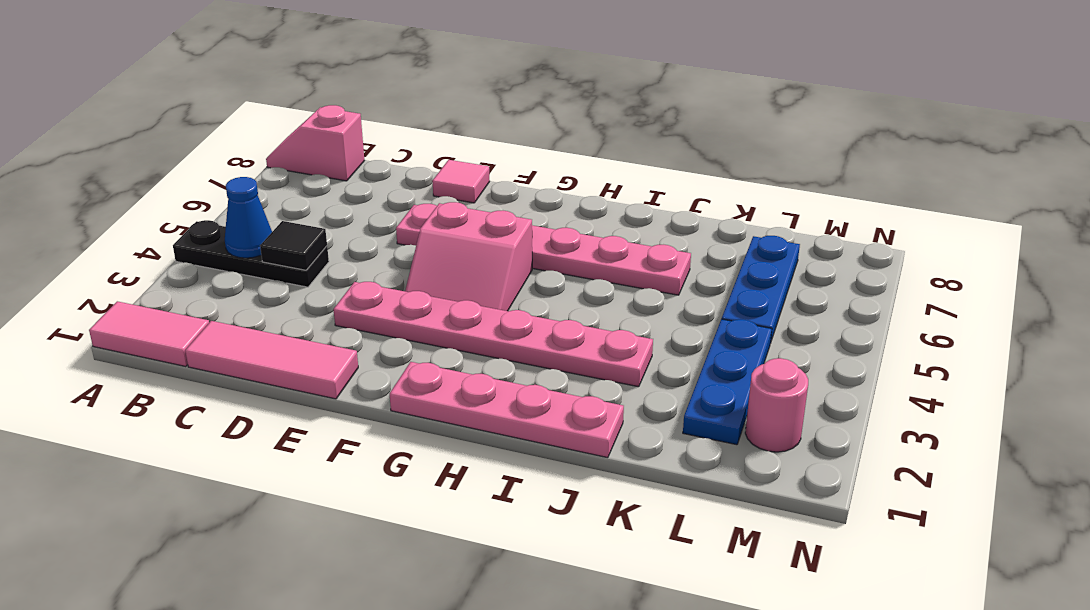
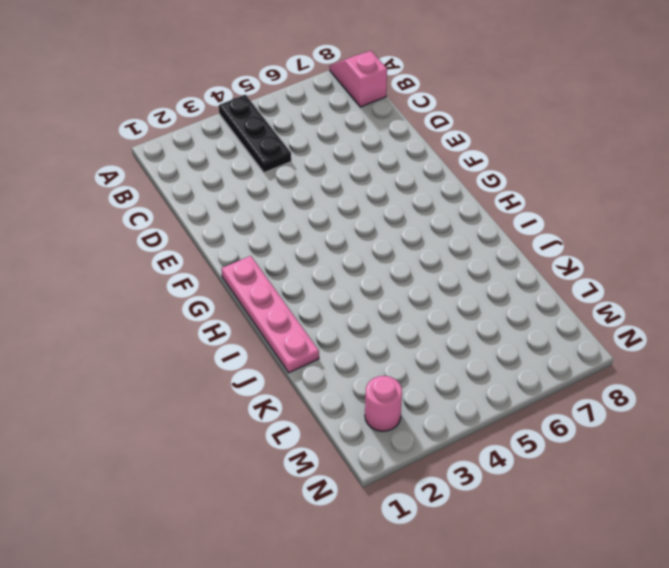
none -> pink tile A1:B1 level 1
none -> pink tile C1:E1 level 1
none -> pink plate E3:J3 level 1

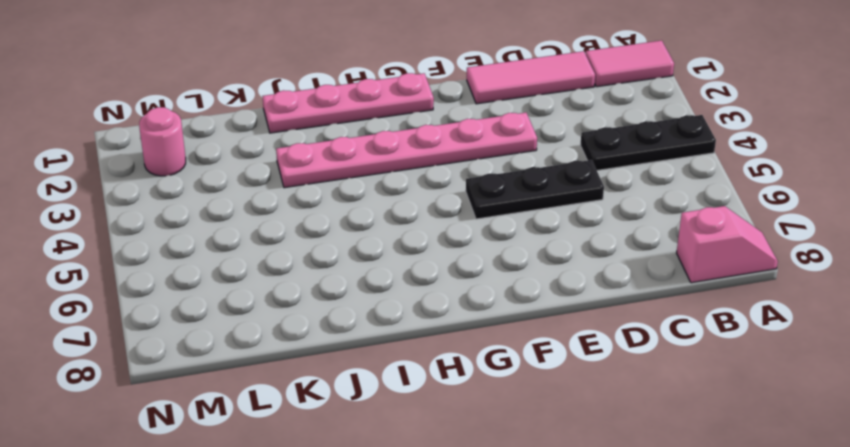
black plate D5:F5 level 1 -> pink slope F4:G5 level 1 top 5
none -> pink plate E6:J6 level 1
none -> pink tile E8 level 1
none -> blue plate L2:L4 level 1

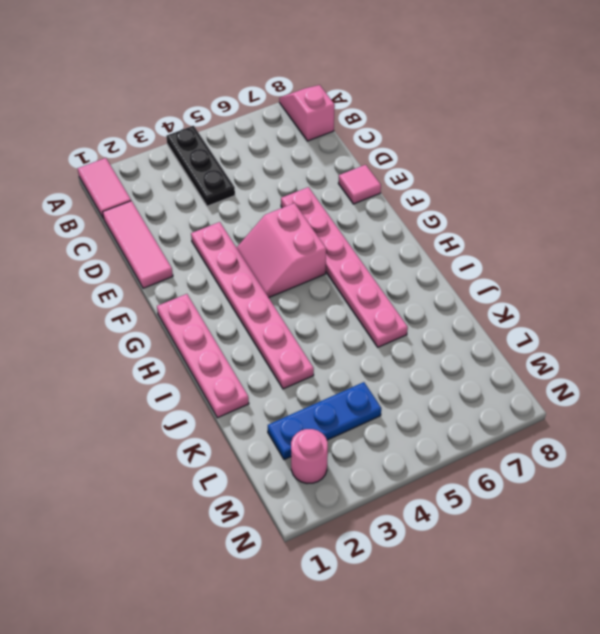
none -> blue plate L5:L7 level 1
none -> blue cone B4 level 2
none -> black tile C4 level 2

